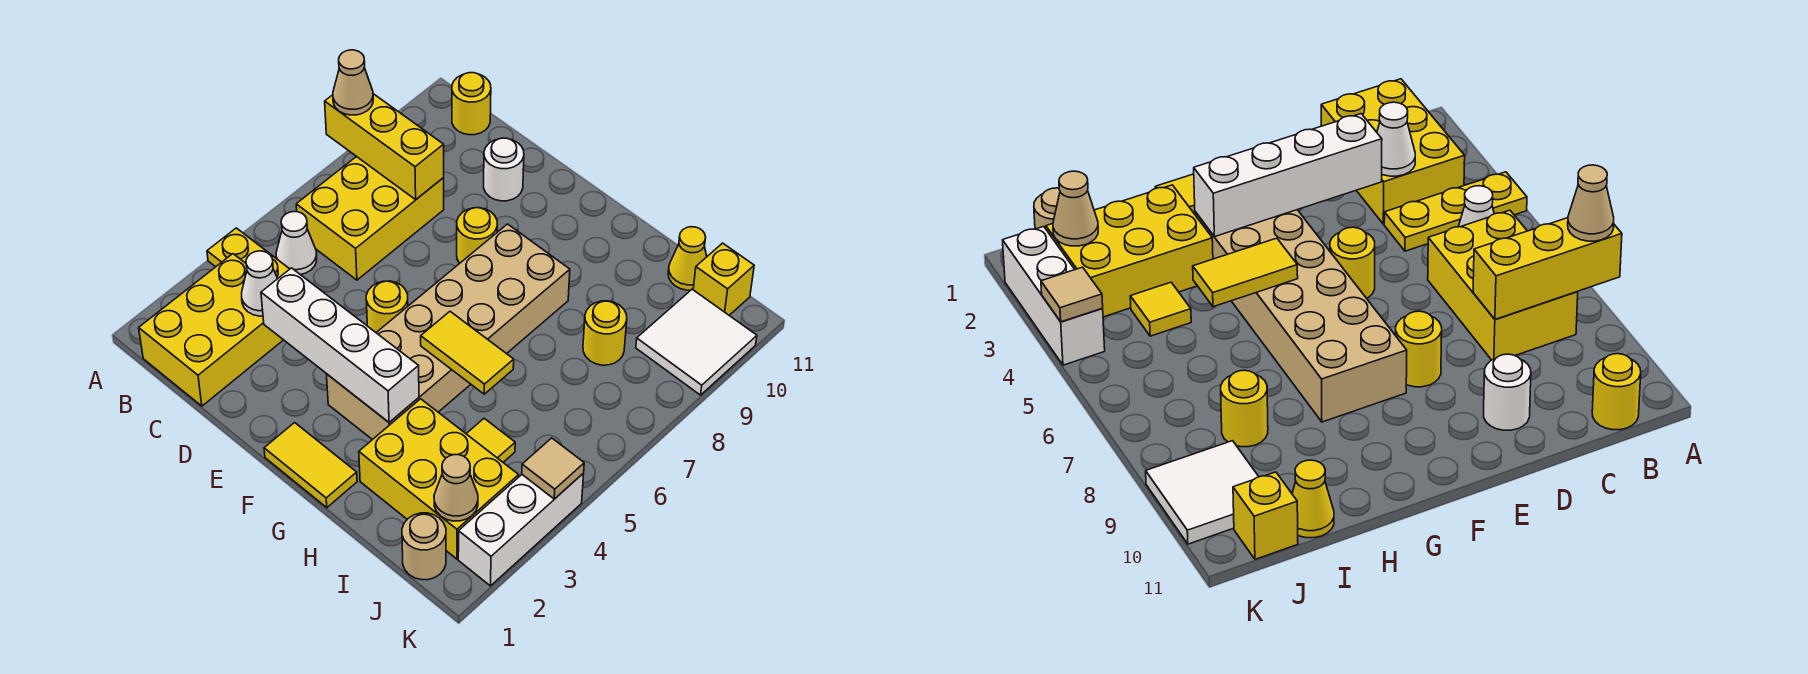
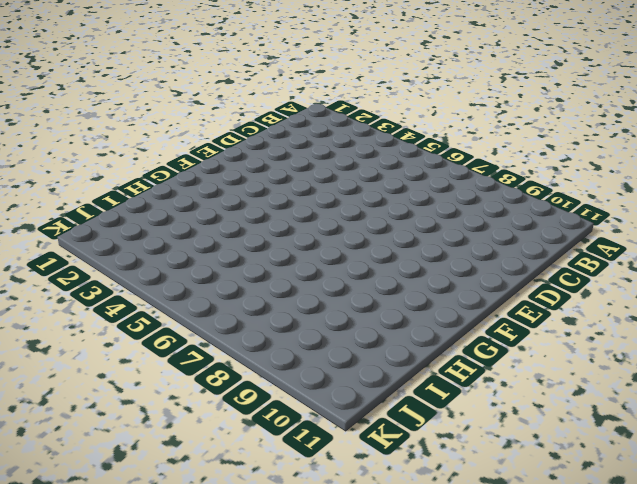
none -> yellow plate A4:C4 level 1
none -> yellow brick B1:C3 level 1
none -> white cone B5 level 1

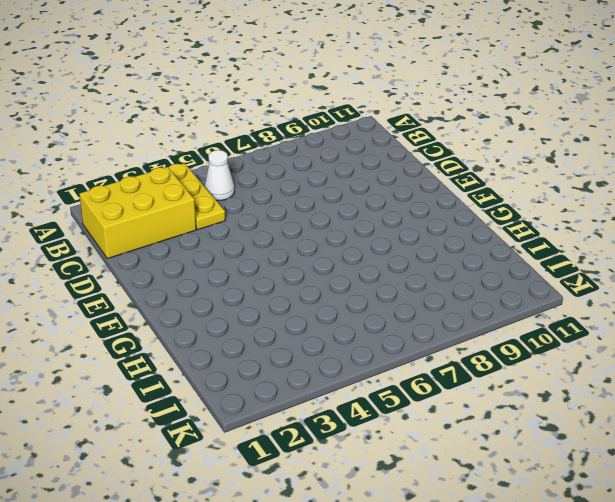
none -> yellow brick B6:C8 level 1
none -> yellow round brick B11 level 1
none -> white round brick D10 level 1

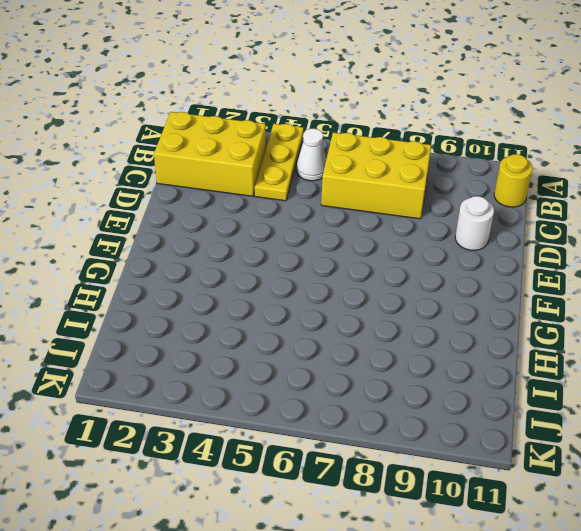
none -> yellow round brick E5 level 1
none -> yellow round brick E8 level 1
none -> yellow tile F1:G1 level 1

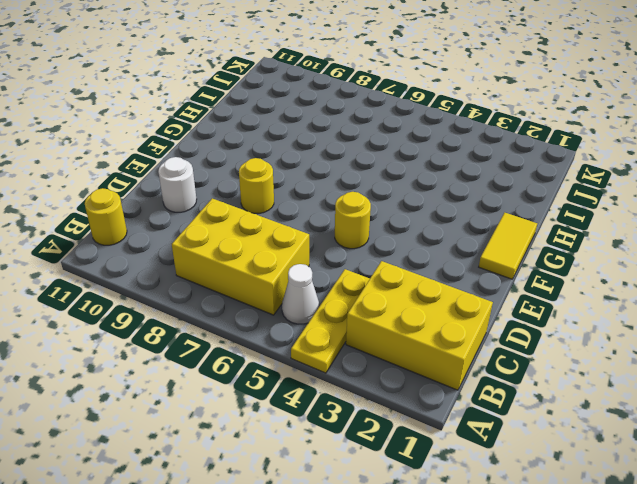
none -> tan brick F3:G8 level 1
none -> yellow brick H2:J3 level 1
none -> yellow tile I4 level 1

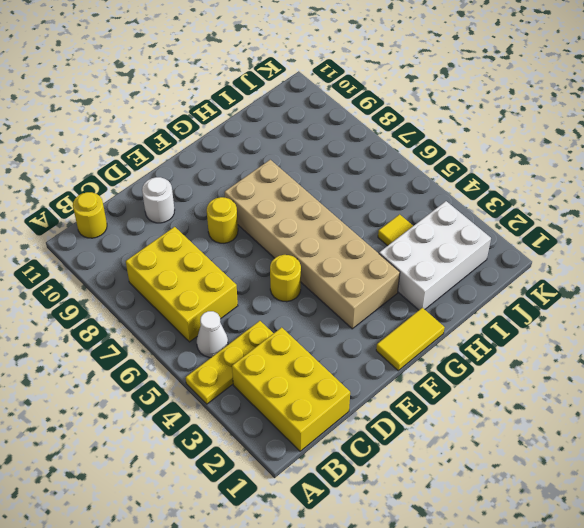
white brick H2:J3 level 1 -> yellow brick H2:J3 level 1
none -> yellow round brick I8 level 1
none -> yellow cone I11 level 1
none -> tan round brick J1 level 1

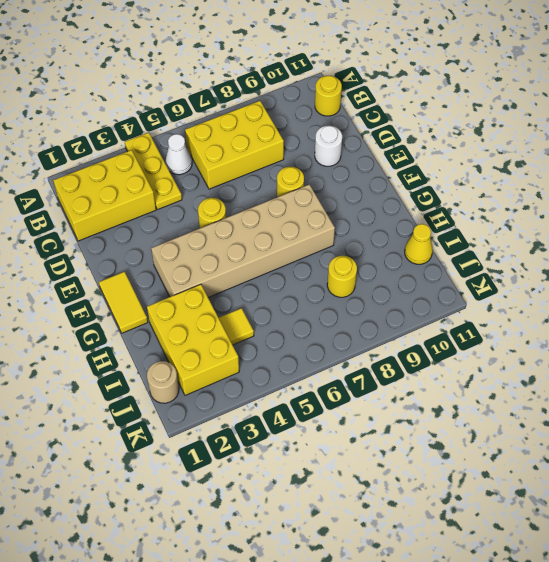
none -> white tile J9:K10 level 1
none -> yellow brick J11 level 1
none -> white brick K2:K4 level 1

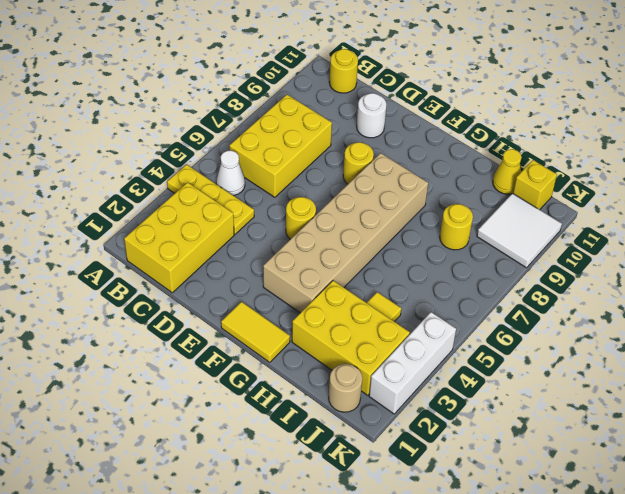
none -> yellow brick A8:C8 level 2
none -> white cone C3 level 2
none -> white brick D3:G3 level 2

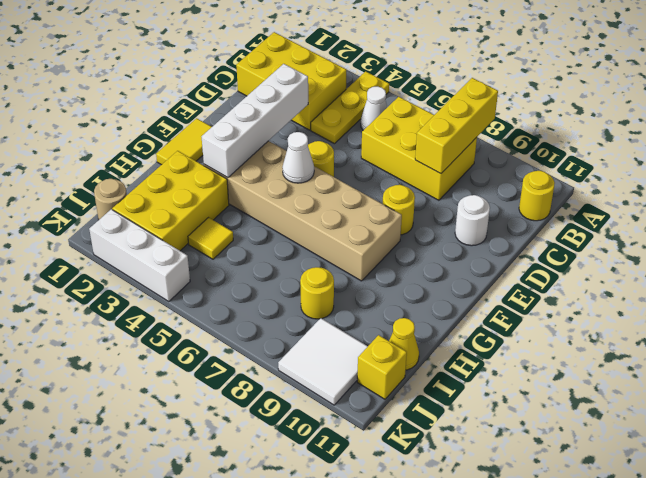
white cone F5 level 2 -> white cone C3 level 2
none -> yellow tile G5:H5 level 2
none -> tan cone J2 level 2
none -> tan tile K4 level 2

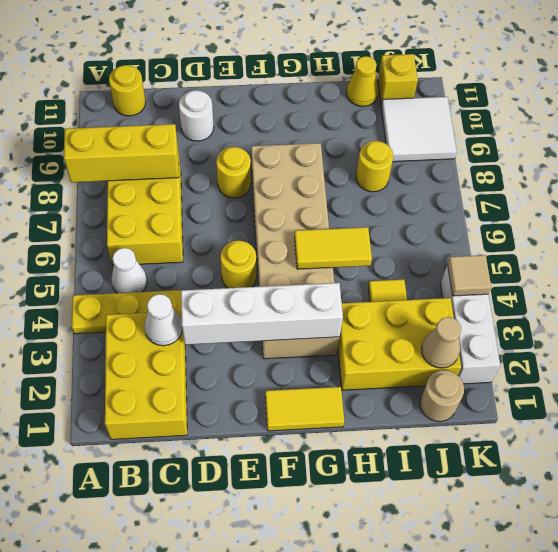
none -> tan cone A8 level 3

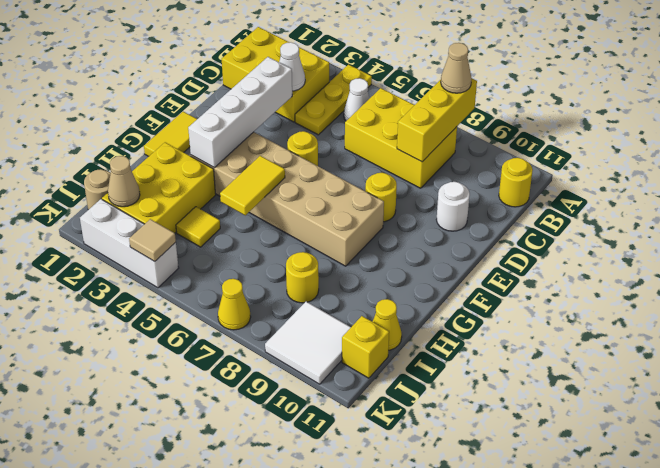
yellow cone K7 level 1 -> none

